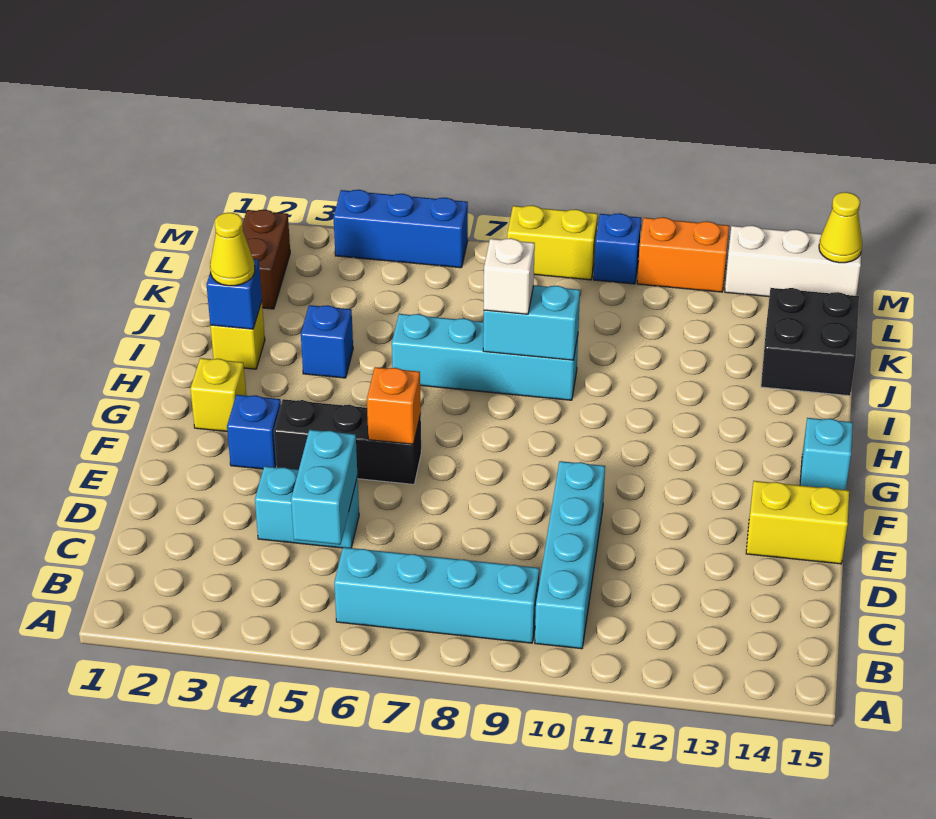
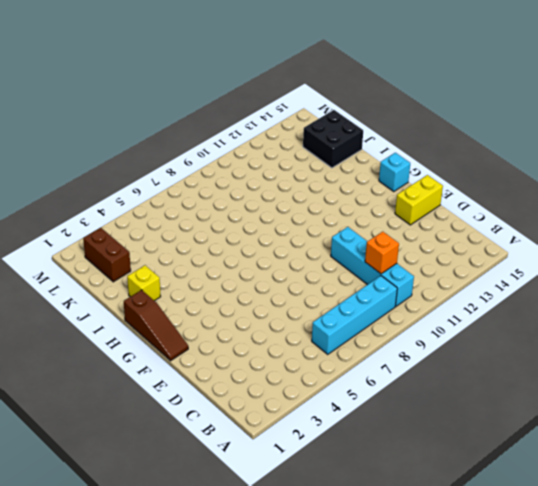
orange brick C10 level 2 -> orange brick F6 level 2
brown slope F1:H1 level 1 top H -> none
none -> cyan brick D4:D5 level 1
none -> blue brick F3 level 1
none -> black brick F4:F6 level 1

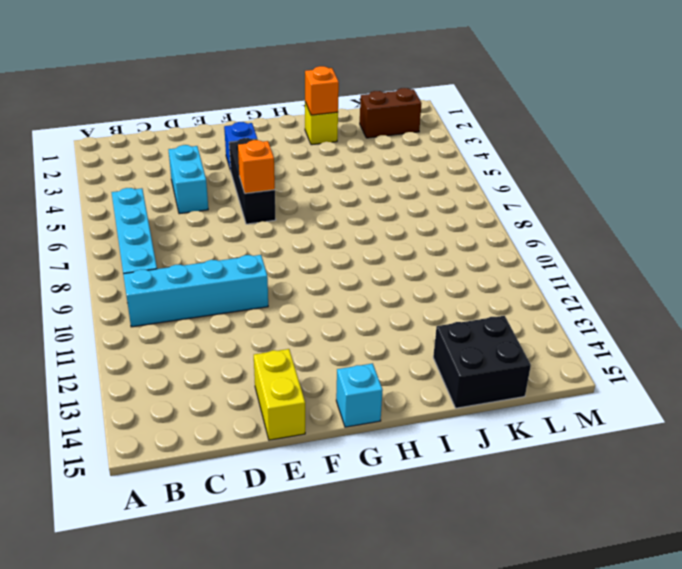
orange brick I2 level 2 -> blue brick I2 level 2
none -> yellow brick G2 level 1
none -> blue brick I4 level 1
none -> cyan brick I6:I9 level 1

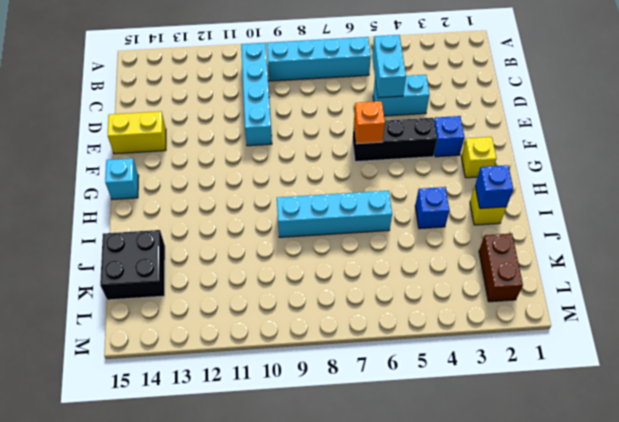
none -> blue brick M4:M6 level 1
none -> yellow brick M8:M9 level 1
none -> blue brick M10 level 1

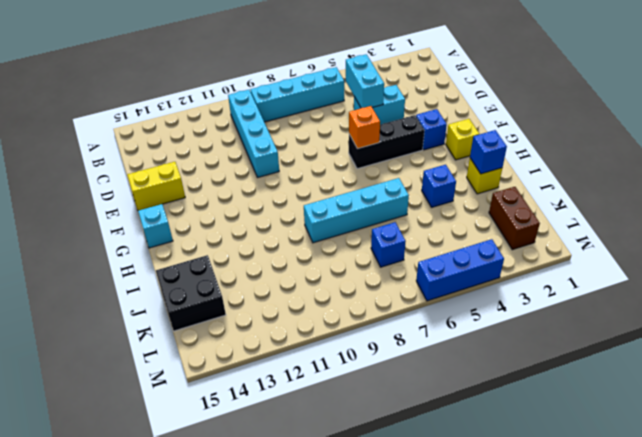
blue brick K7 level 1 -> blue brick M10 level 1
none -> yellow brick M8:M9 level 1
none -> orange brick M11:M12 level 1
none -> white brick M13:M15 level 1

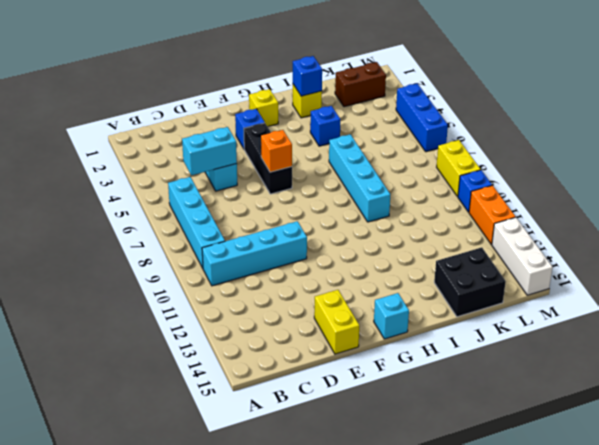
none -> cyan brick I8:I9 level 2
none -> yellow cone M15 level 2
none -> yellow cone I2 level 3

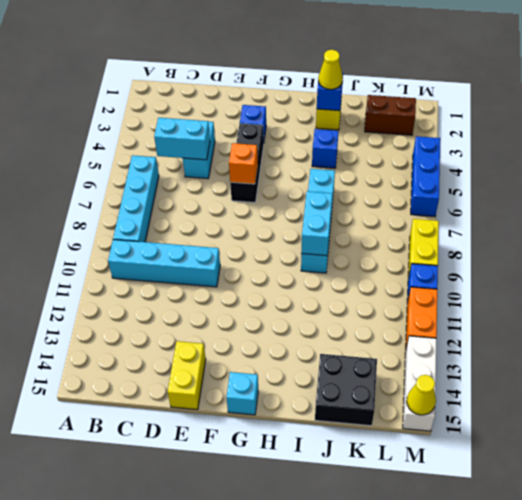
none -> yellow brick G2 level 1
none -> white brick I8 level 3

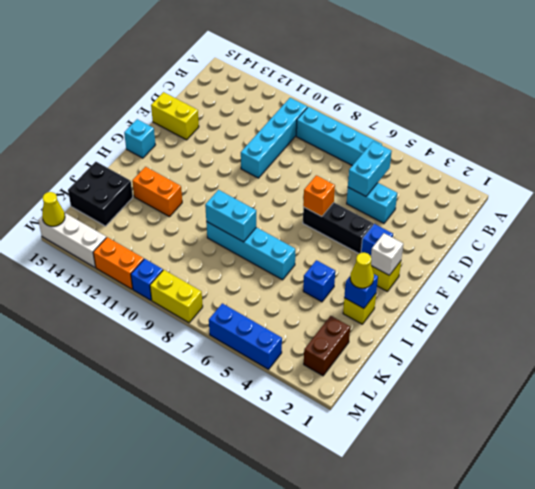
white brick G2 level 2 -> white brick I8 level 3
orange brick I12:I13 level 1 -> none

